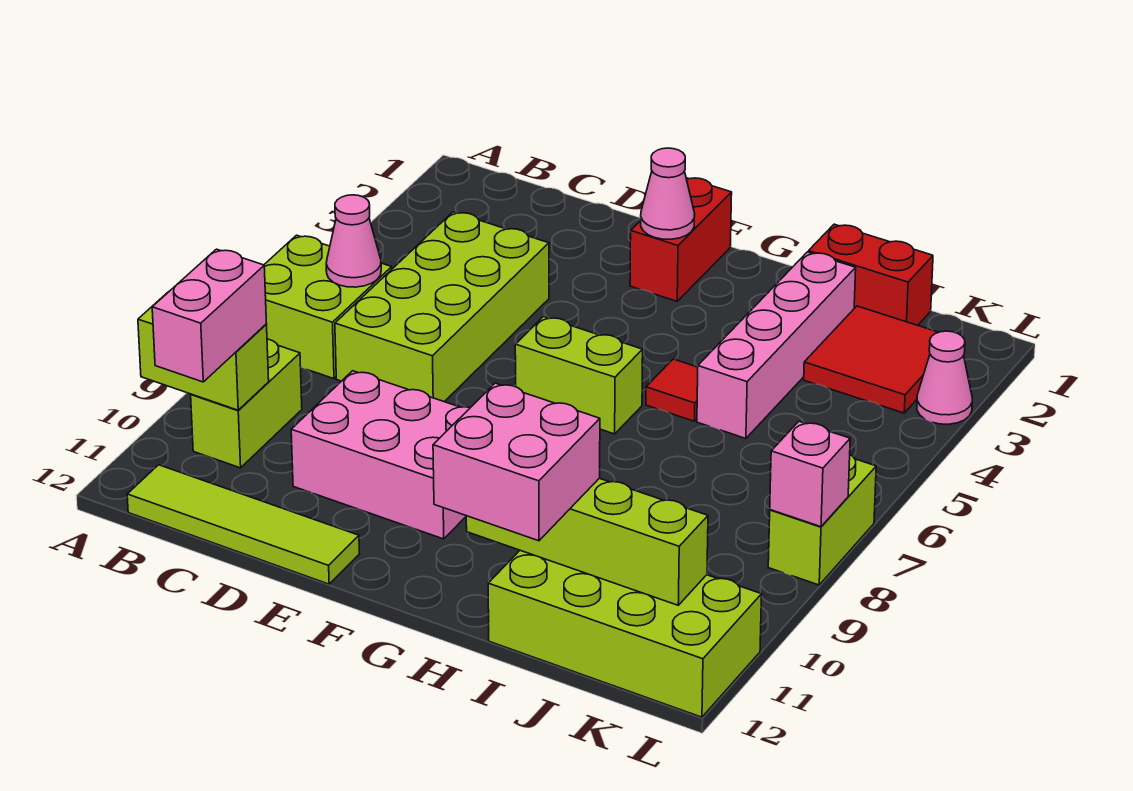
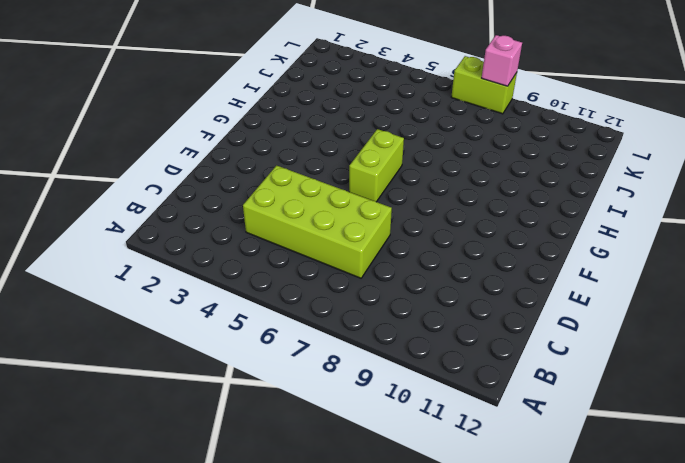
none -> lime brick A6:B7 level 1
none -> lime brick B9:B10 level 1
none -> lime tile B12:E12 level 1

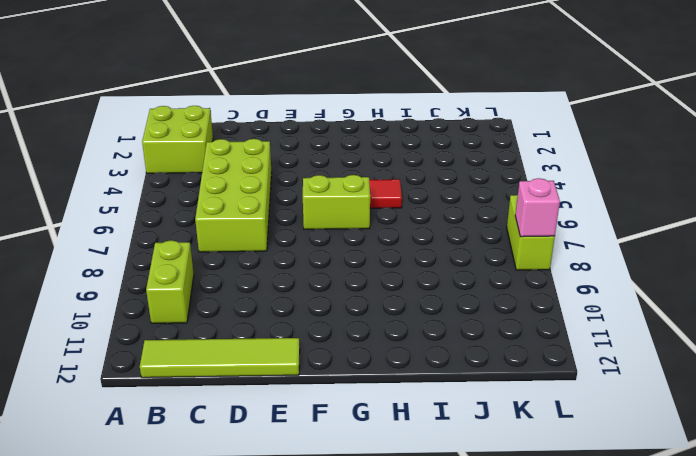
lime brick A2:B3 level 1 -> lime brick A6:B7 level 1
none -> pink brick D9:F10 level 1
none -> red brick F1:F2 level 1
none -> red brick I1:J1 level 1

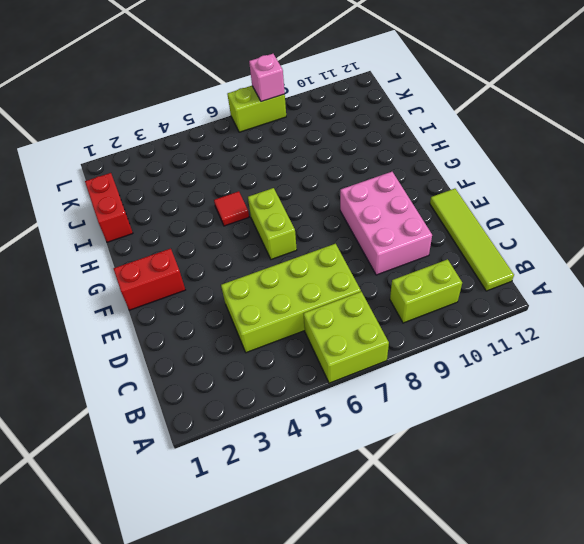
none -> pink brick I2:I5 level 1
none -> lime brick I11:L12 level 1
none -> red tile J2:K3 level 1

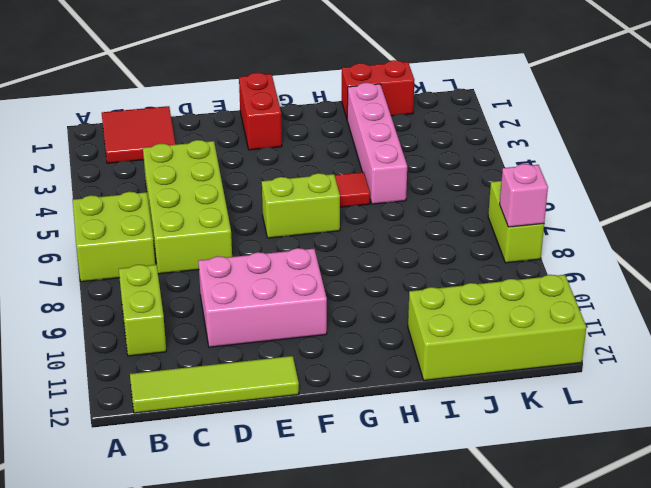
red tile B1:C2 level 1 -> red tile J2:K3 level 1
none -> pink cone L3 level 1
none -> lime brick A10:B10 level 2
none -> pink cone B6 level 2

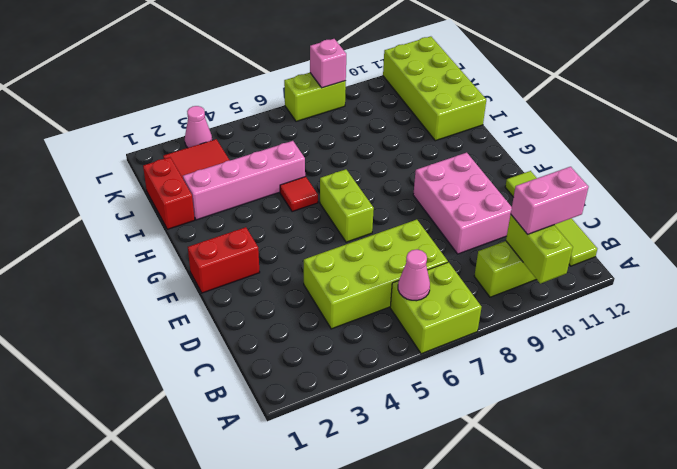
none -> pink cone F2 level 2
none -> lime brick H11:K11 level 2
none -> pink brick H11:I12 level 3

